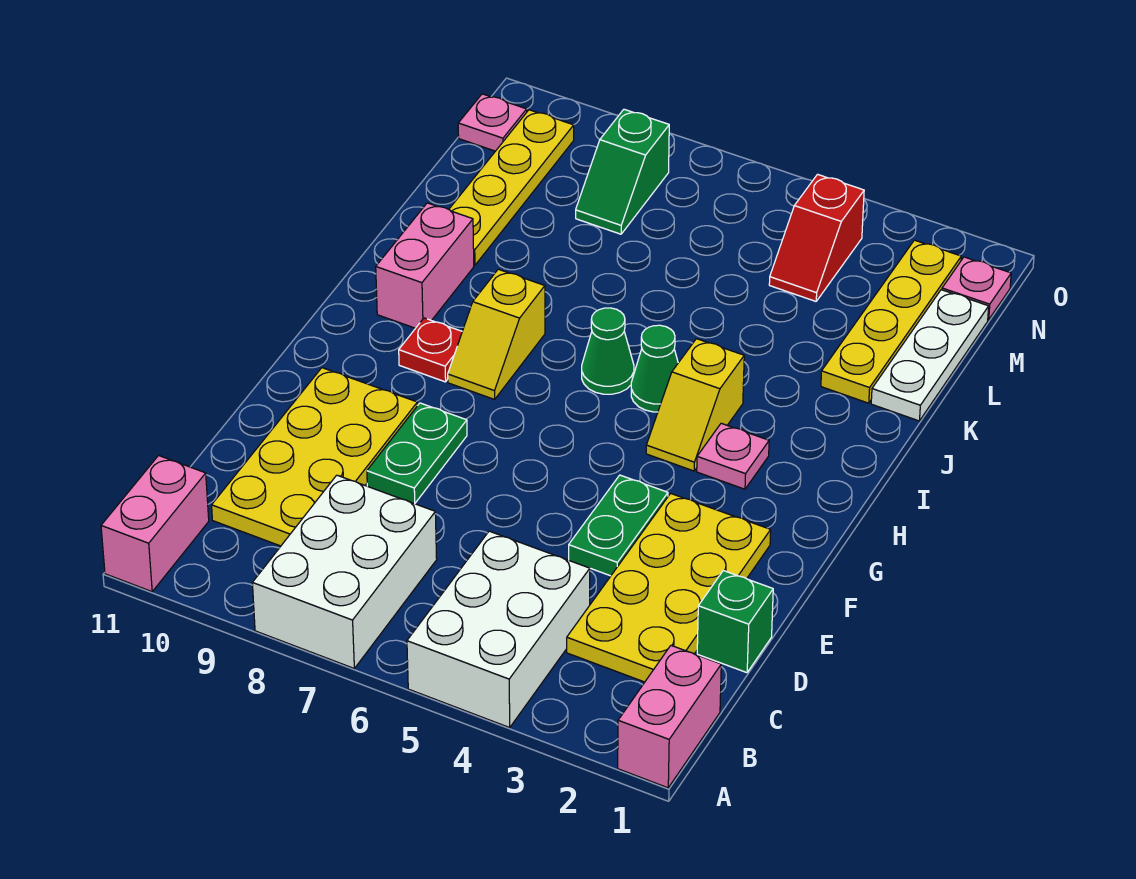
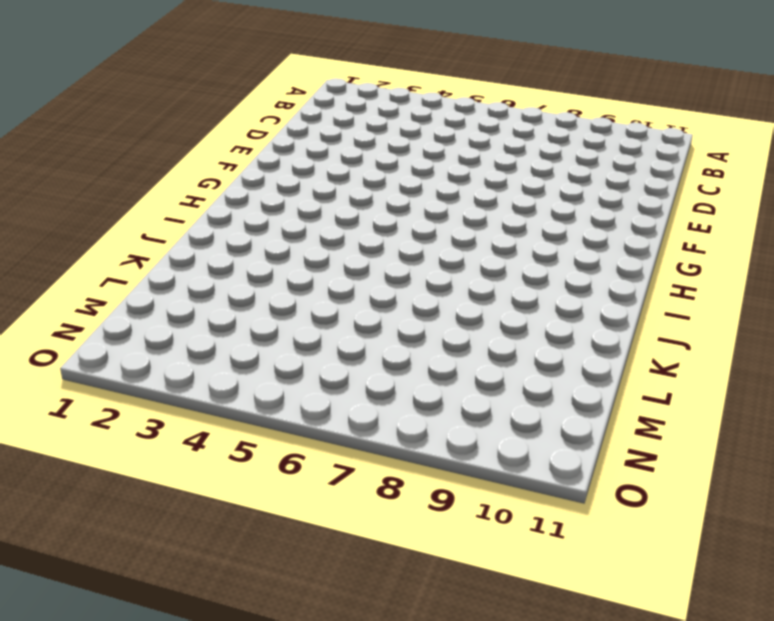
none -> pink brick A1:B1 level 1
none -> white brick A4:C5 level 1
none -> white brick A7:C8 level 1

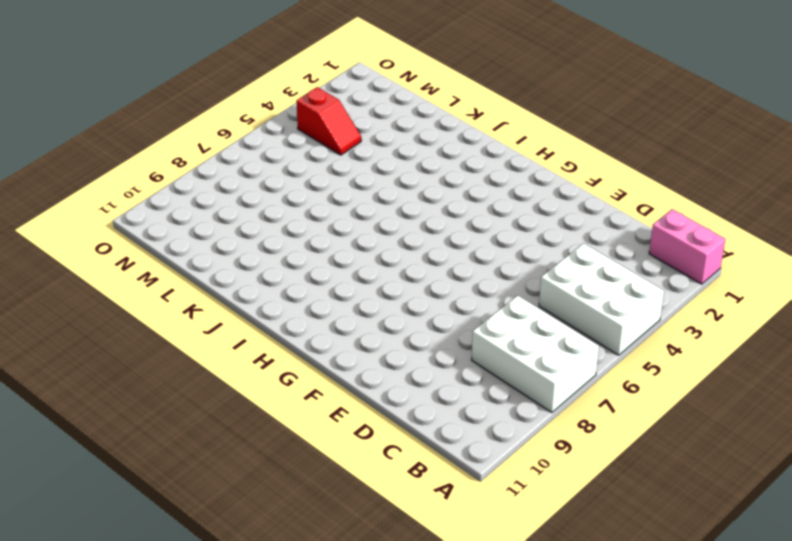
none -> pink brick A11:B11 level 1
none -> yellow plate C2:F3 level 1
none -> yellow plate C9:F10 level 1

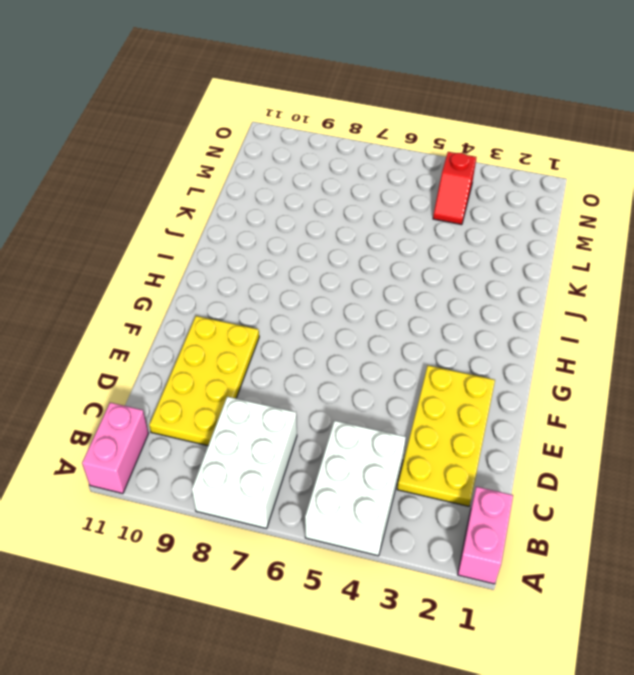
none -> green brick D1 level 1
none -> green plate E4:F4 level 1
none -> green plate E8:F8 level 1

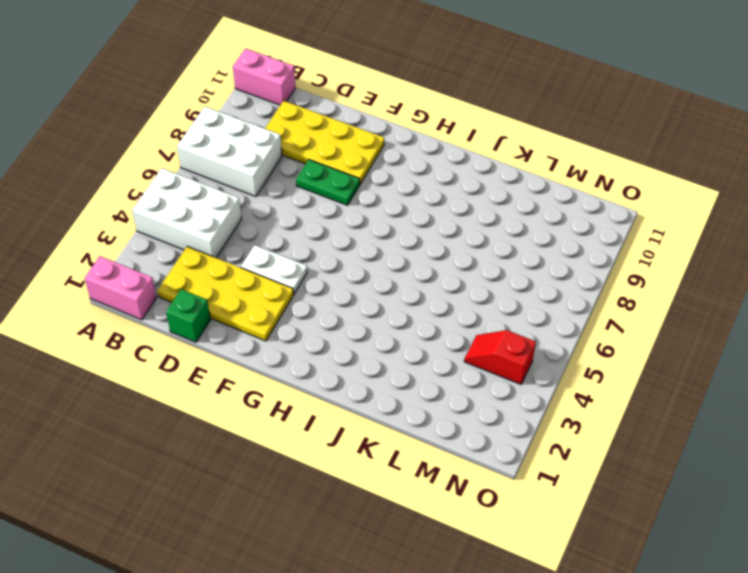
white plate E4:F4 level 1 -> green plate E4:F4 level 1
none -> pink plate H3 level 1
none -> yellow slope H4:I4 level 1 top I
none -> yellow slope H8:I8 level 1 top I

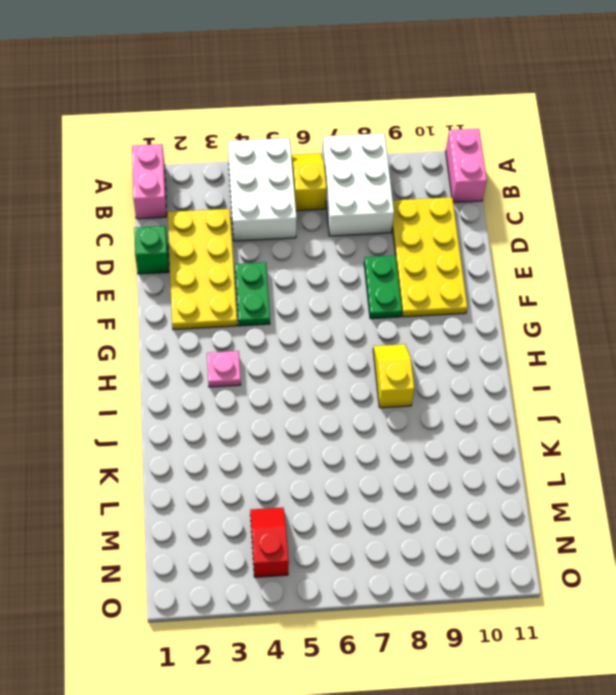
yellow slope A6:B6 level 1 top B -> yellow slope H4:I4 level 1 top I
none -> red plate H9 level 1
none -> green cone I5 level 1
none -> green cone I6 level 1

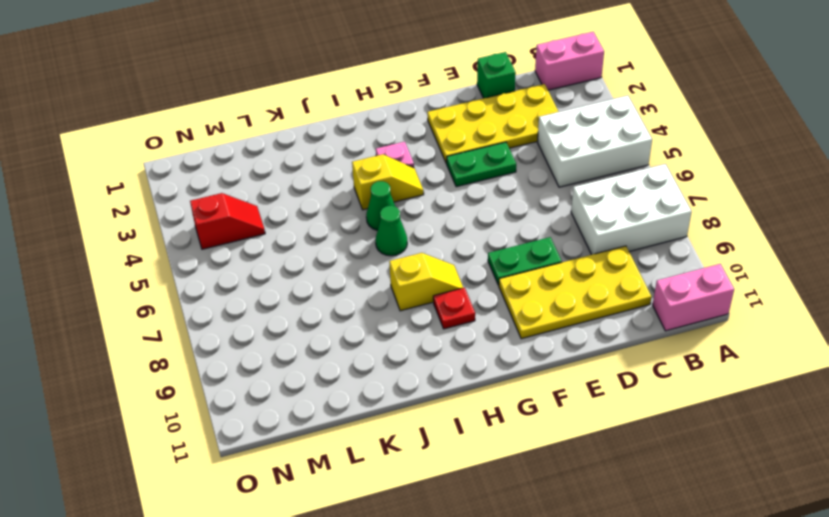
none -> pink brick I10:J10 level 1
none -> white plate K1:M1 level 1
none -> yellow plate K2:N2 level 1

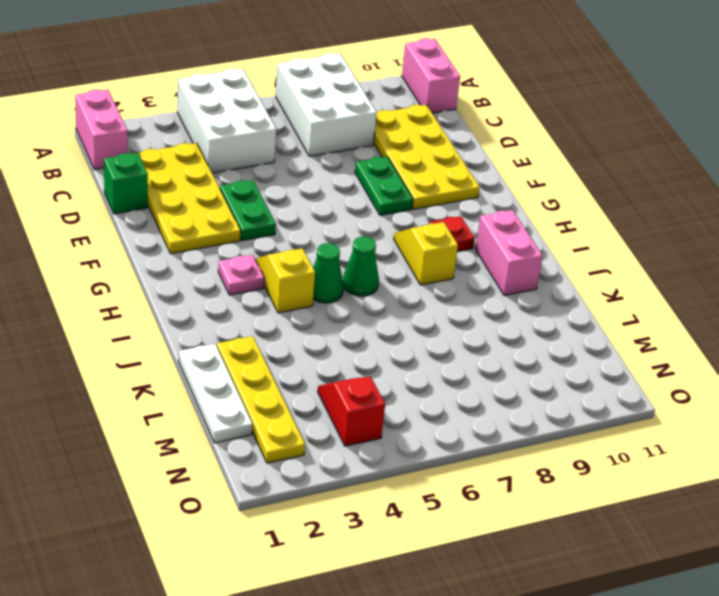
none -> yellow plate K10:N10 level 1
none -> green slope M8:N8 level 1 top N
none -> pink plate N1 level 1

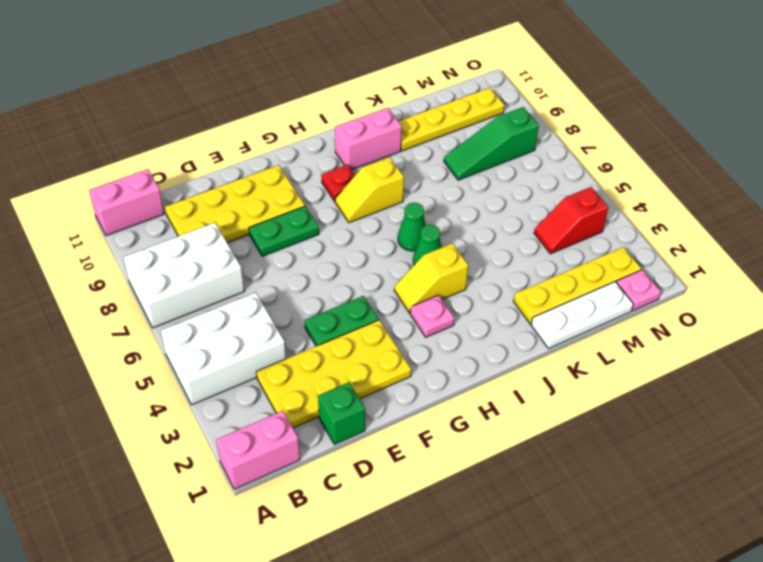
green slope L8:N8 level 1 top N -> green slope M8:N8 level 1 top N
none -> pink plate N11 level 1

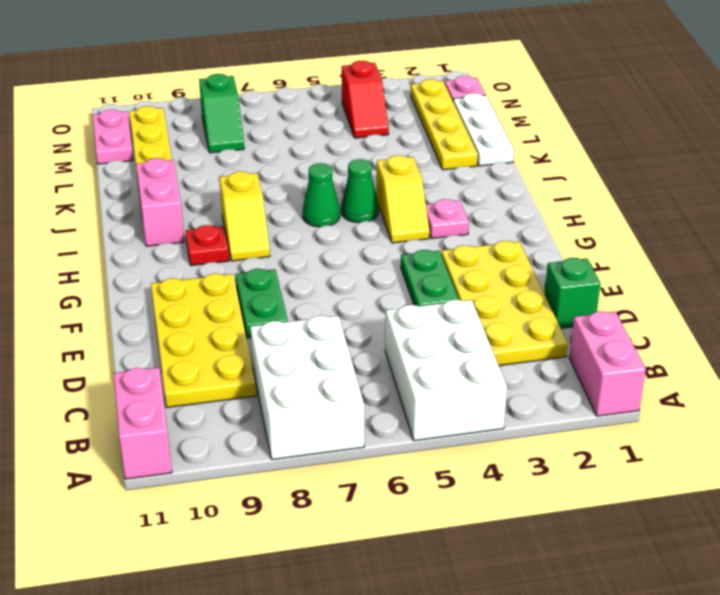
pink plate M11:N11 level 1 -> pink plate N11 level 1

